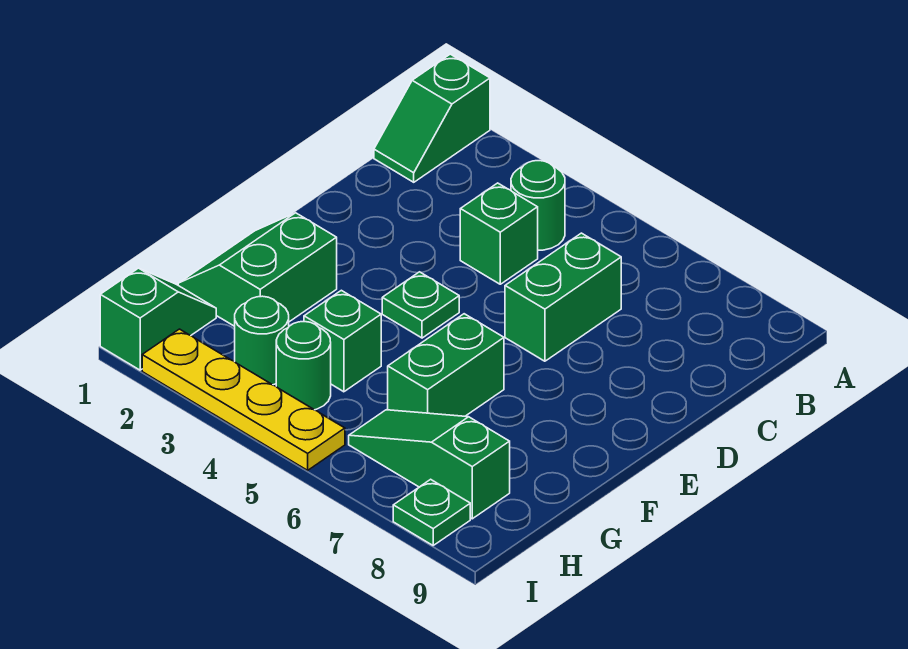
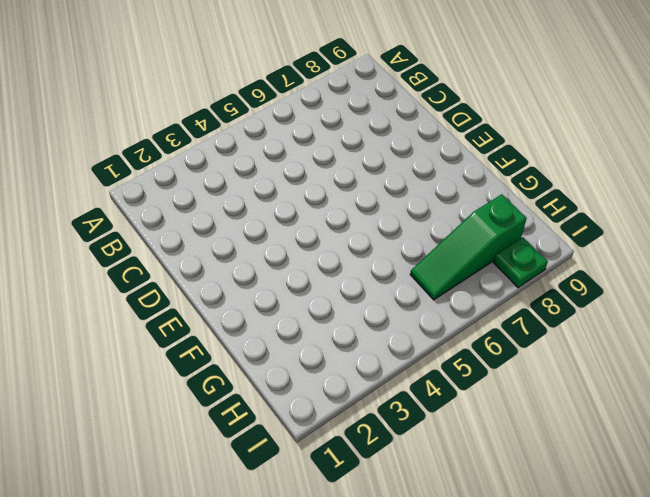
none -> green slope A1:B1 level 1 top A
none -> green round brick B4 level 1
none -> green brick C4 level 1

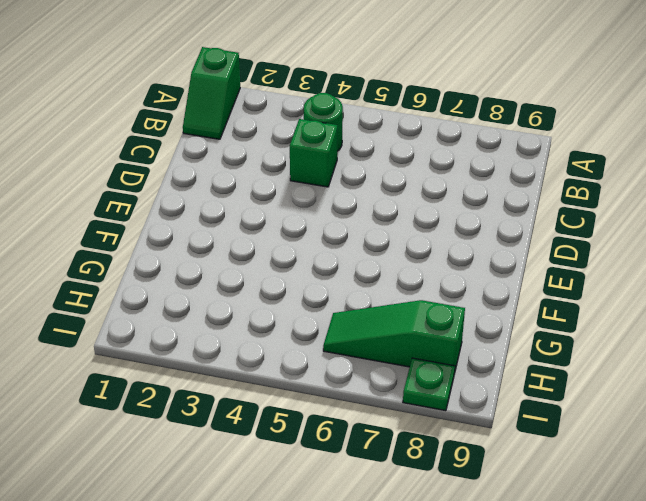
none -> green brick C6:D6 level 1
none -> green plate E4 level 1
none -> green slope F1:G2 level 1 top 2

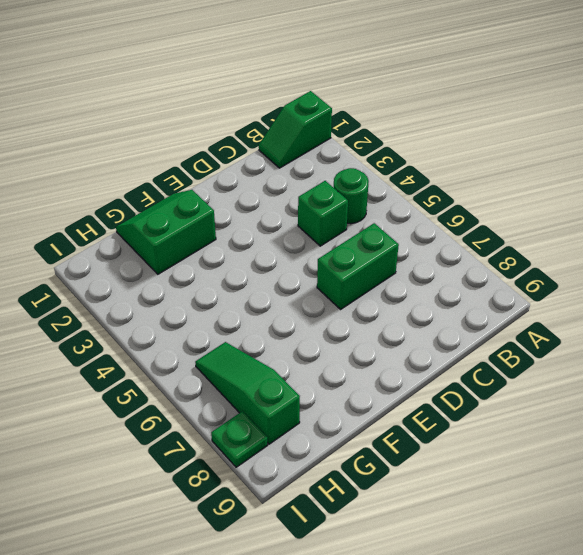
none -> green plate E4 level 1
none -> green brick F6:G6 level 1
none -> green brick G4 level 1

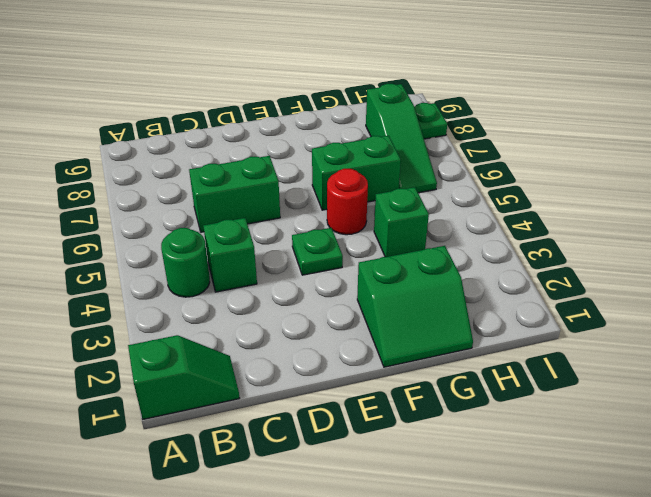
red round brick F5 level 1 -> none
none -> green slope H1:I1 level 1 top I
none -> green round brick H3 level 1
none -> green round brick H4 level 1

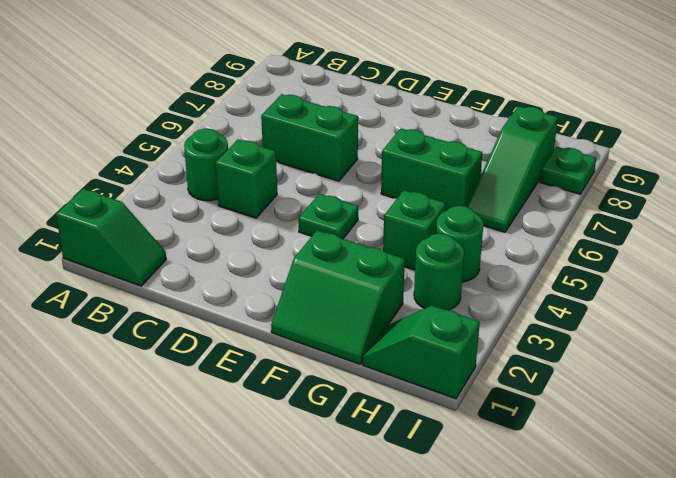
none -> yellow plate I2:I5 level 1

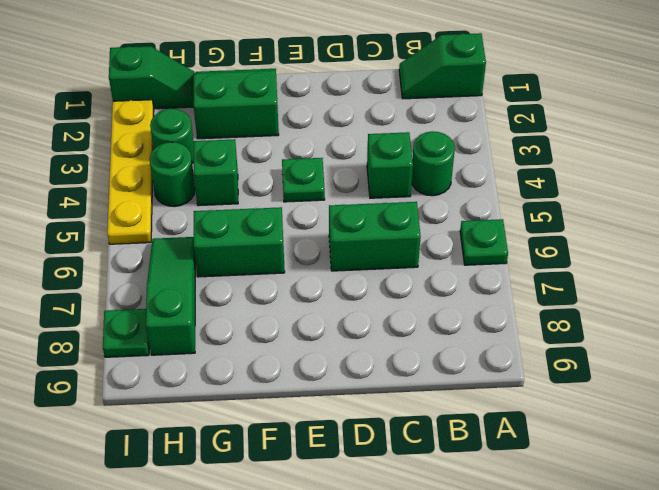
green plate A6 level 1 -> none

